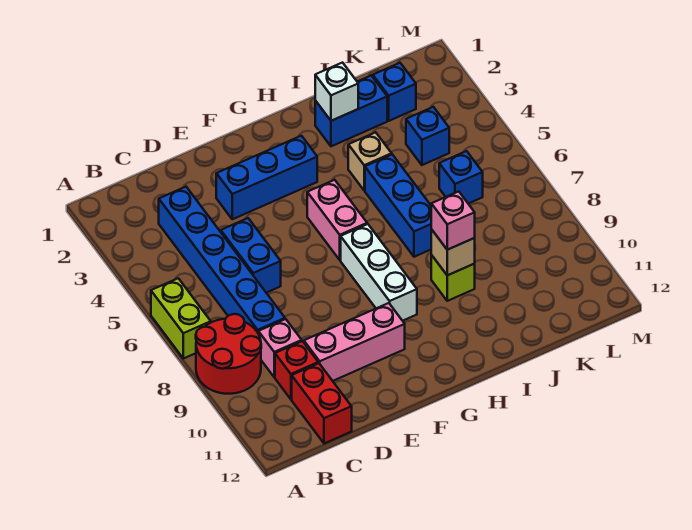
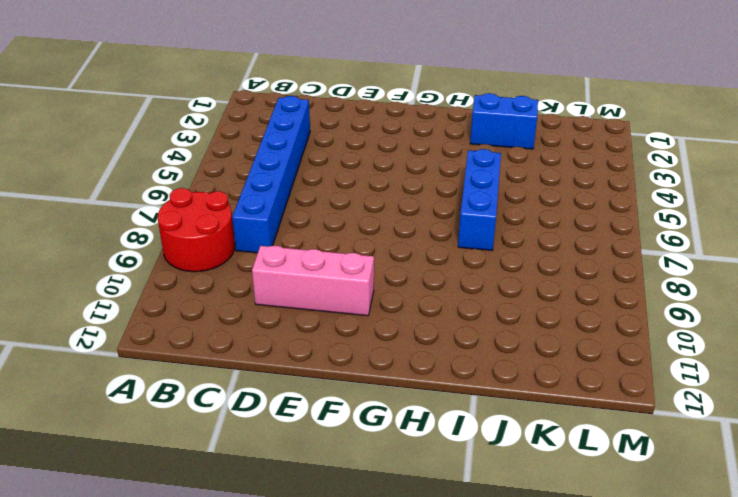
none -> lime brick A6:A7 level 1
none -> pink brick C9 level 1
none -> red brick C10 level 1

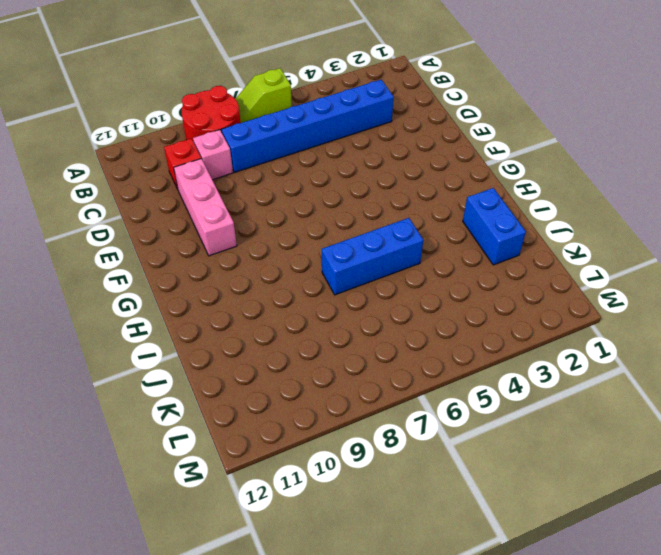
lime slope A6:A7 level 1 top 6 -> lime brick A6:A7 level 1
none -> red brick C11:C12 level 1
none -> blue brick D5:D6 level 1
none -> blue brick E3:G3 level 1

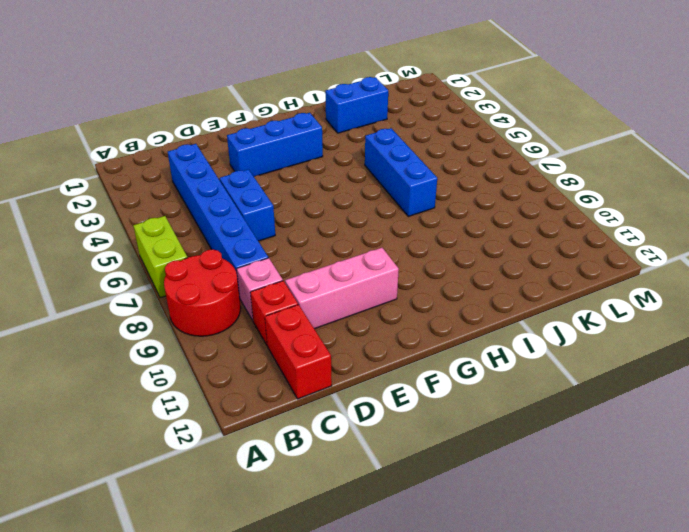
none -> pink brick G5:G6 level 1
none -> white brick G7:G9 level 1
none -> tan brick I4 level 1

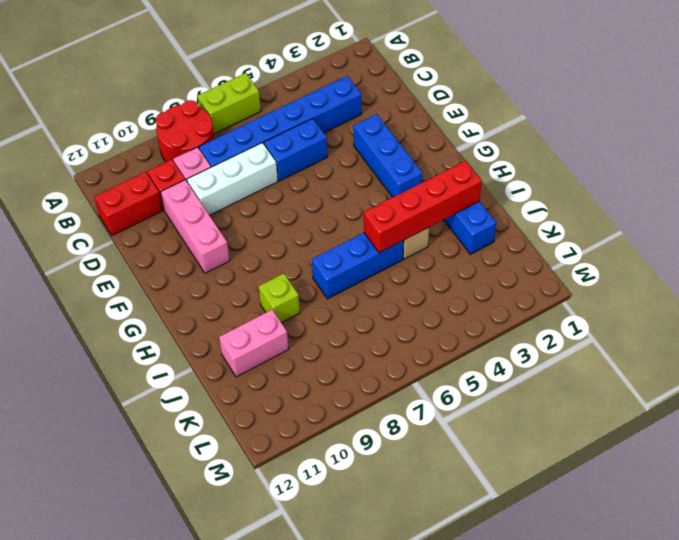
white brick D7:D9 level 1 -> white brick G7:G9 level 1
red brick I2:I5 level 2 -> white brick I2 level 2
pink brick J10:J11 level 1 -> pink brick G5:G6 level 1
none -> blue brick K2 level 1
none -> blue brick K4 level 1
none -> blue brick K6 level 1

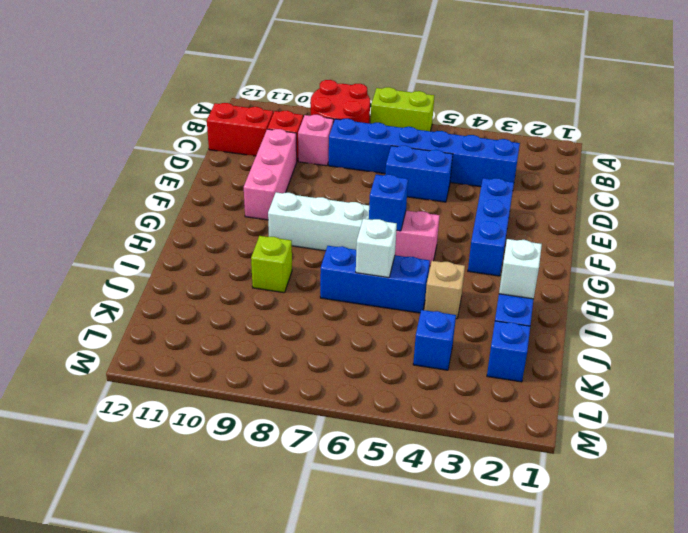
blue brick G6 level 2 -> blue brick K6 level 1
white brick I6 level 2 -> none
none -> tan brick I9 level 2
none -> pink brick I9 level 3

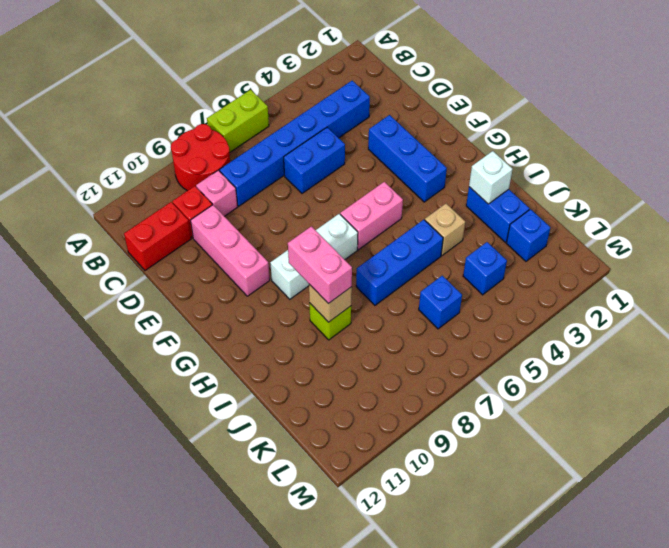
pink brick H9:I9 level 3 -> pink brick I9 level 3

